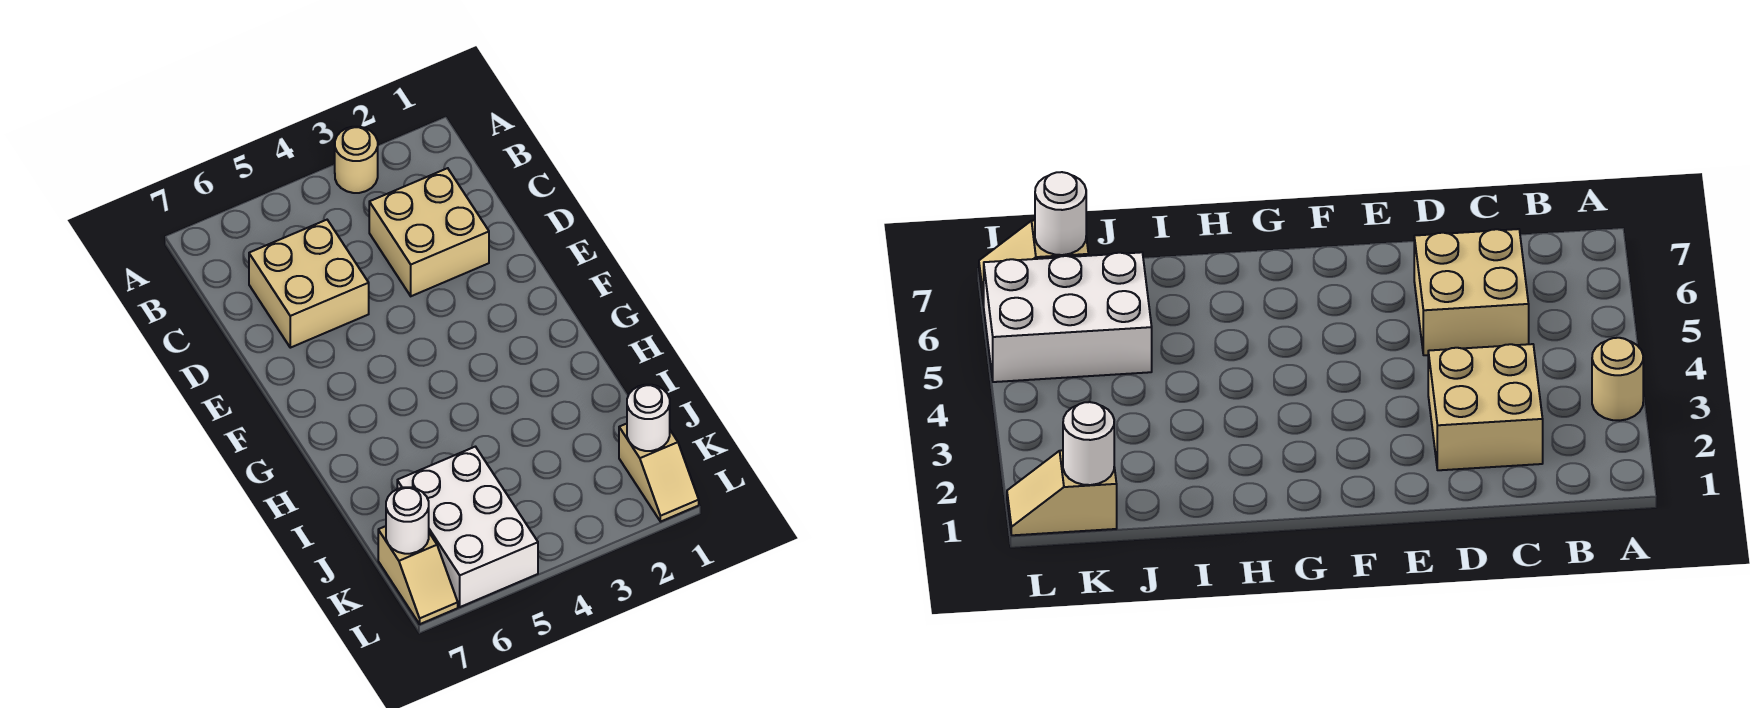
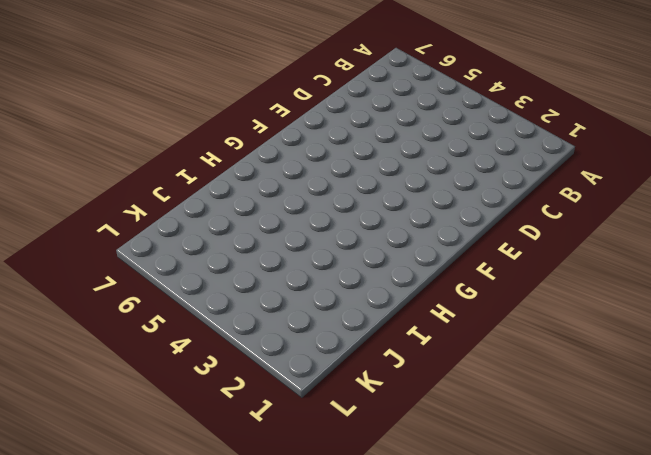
none -> tan round brick A3 level 1
none -> tan brick C2:D3 level 1

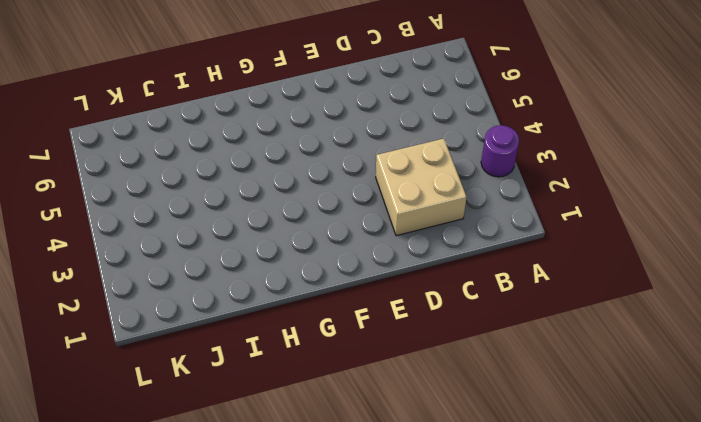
purple round brick A3 level 1 -> tan round brick A3 level 1
none -> tan brick C5:D6 level 1
none -> white brick J5:L6 level 1

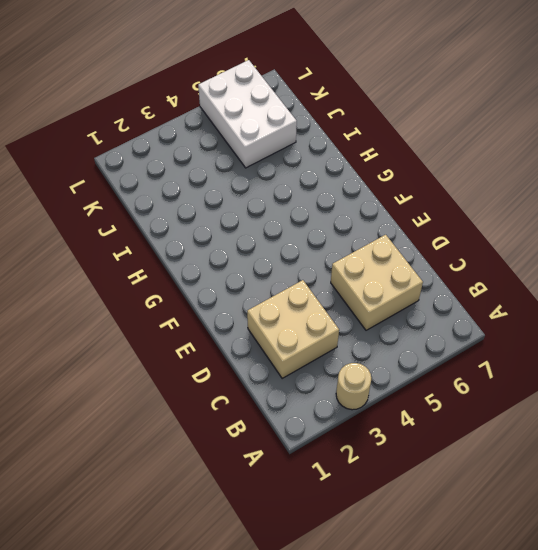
none -> tan slope K1:L1 level 1 top K
none -> tan slope K7:L7 level 1 top K

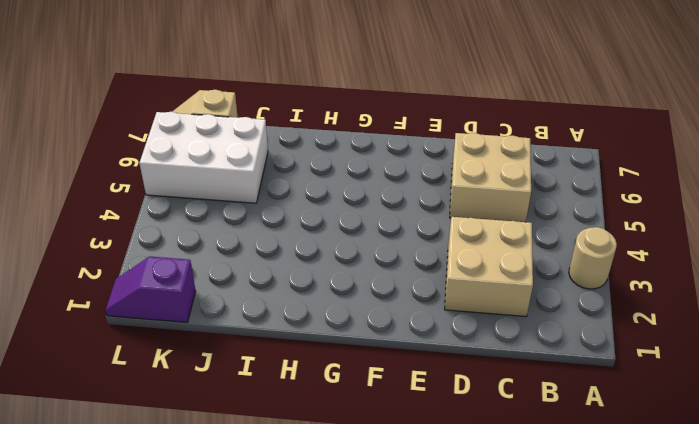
purple slope K1:L1 level 1 top K -> tan slope K1:L1 level 1 top K
none -> white round brick K1 level 2
none -> white round brick K7 level 2

